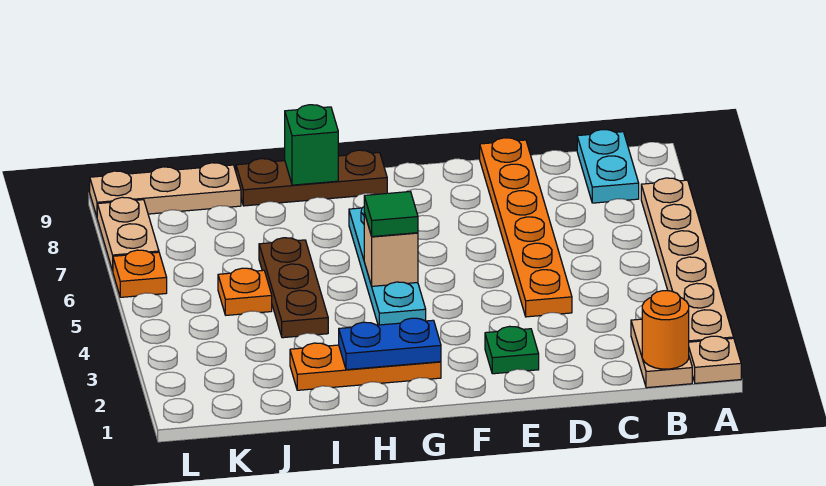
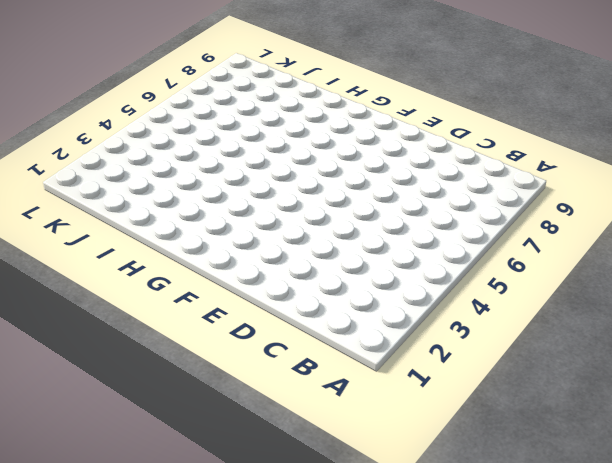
none -> tan plate A1 level 1
none -> tan plate A2:A7 level 1
none -> tan plate B1:B2 level 1

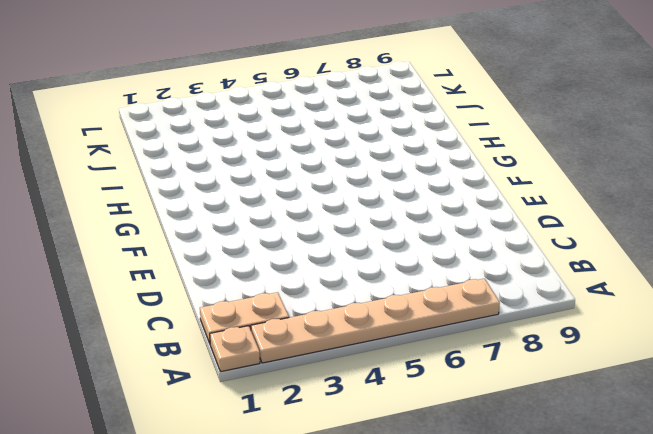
none -> cyan plate B8:B9 level 1
none -> orange plate D4:D9 level 1
none -> green plate E2 level 1

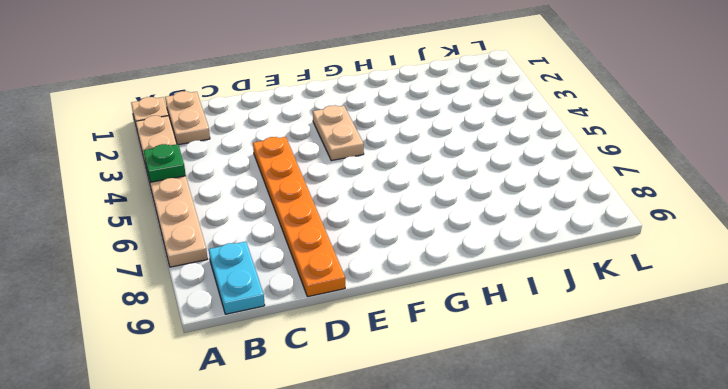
green plate A4 level 2 -> green plate E2 level 1
tan plate F3:F4 level 1 -> tan plate L7:L8 level 1
none -> orange plate G2:I2 level 1
none -> cyan plate G4:G7 level 1
none -> brown plate G9:I9 level 1

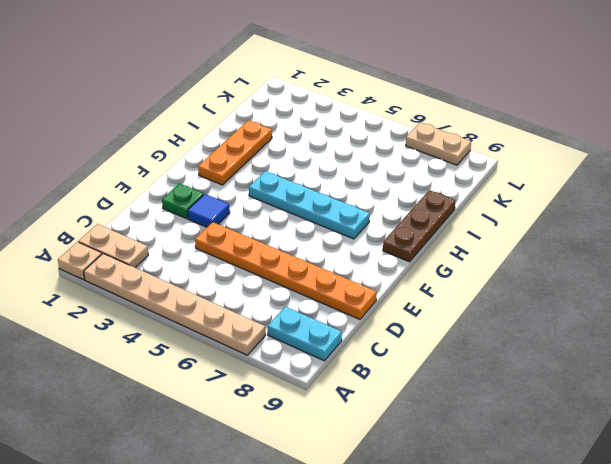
blue tile E3 level 1 -> none
none -> brown plate I4:I6 level 1
none -> orange plate J5 level 1
none -> tan plate J9:L9 level 1

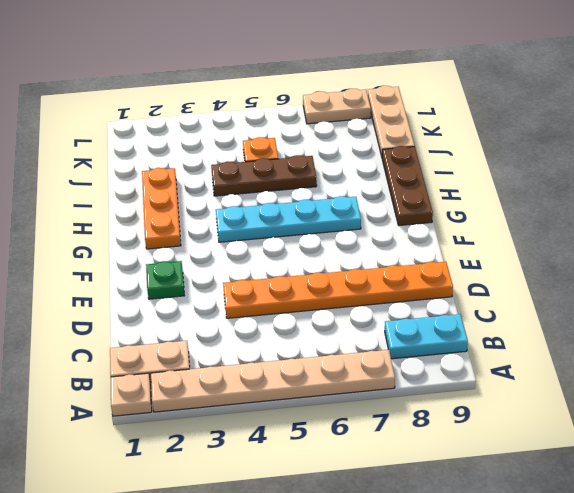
none -> orange plate L6 level 1
none -> orange round brick B1 level 2
none -> blue plate G2:H2 level 2

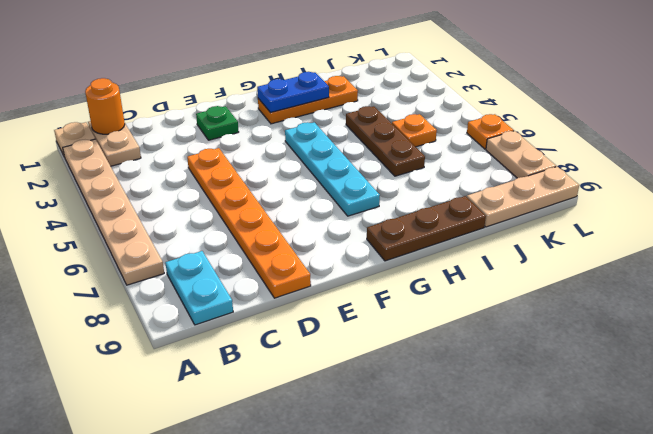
none -> tan brick G5 level 2
none -> green brick H9 level 2
none -> green tile G5 level 3

